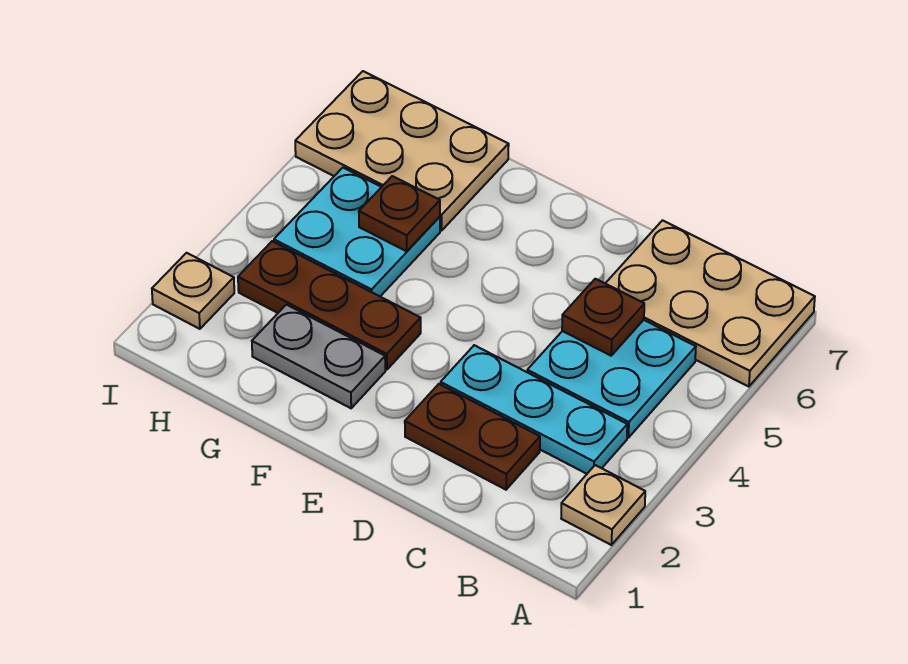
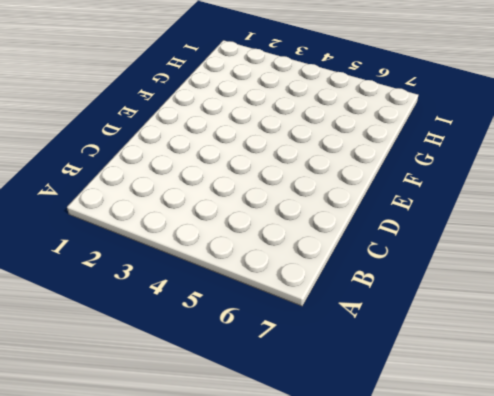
none -> tan plate A2 level 1
none -> tan plate A6:C7 level 1
none -> cyan plate B3:D3 level 1

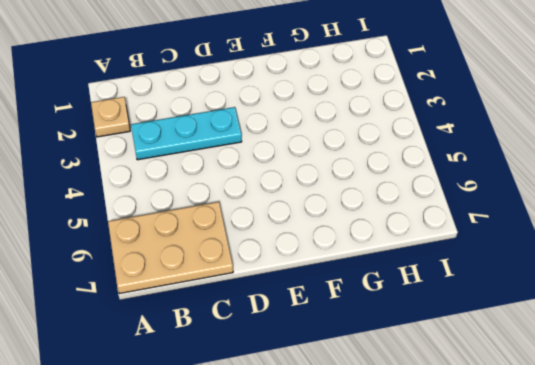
none -> cyan plate B4:C5 level 1
none -> brown plate C2:D2 level 1
none -> grey plate F2:G2 level 1

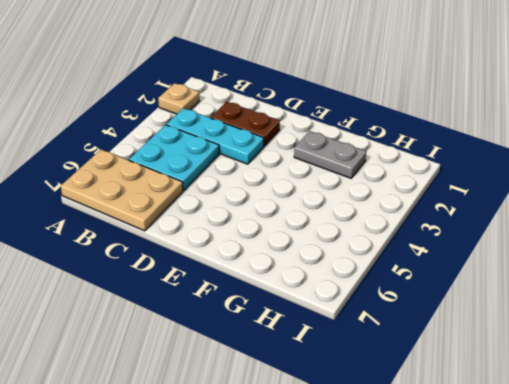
none -> brown plate F3:H3 level 1
none -> cyan plate G4:H5 level 1
none -> tan plate G6:I7 level 1

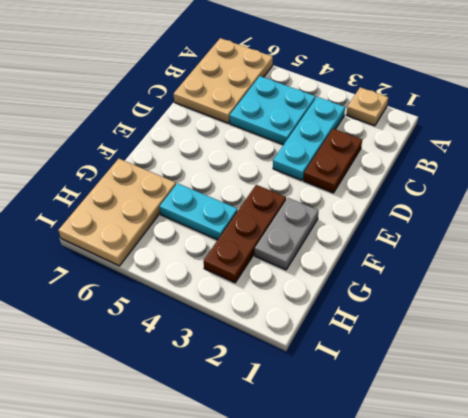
cyan plate G4:G5 level 1 -> cyan plate G4:H5 level 1
none -> tan plate I2 level 1
none -> brown plate C5 level 2
none -> brown plate G5 level 2

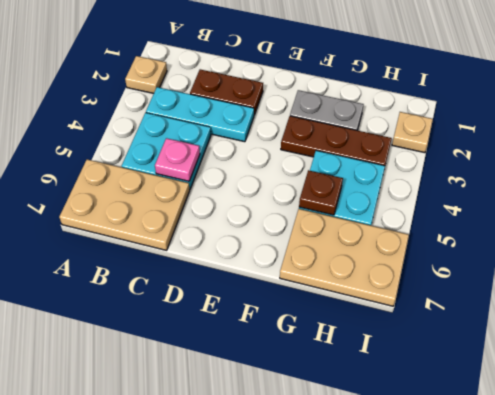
pink plate C5 level 2 -> brown plate C5 level 2

